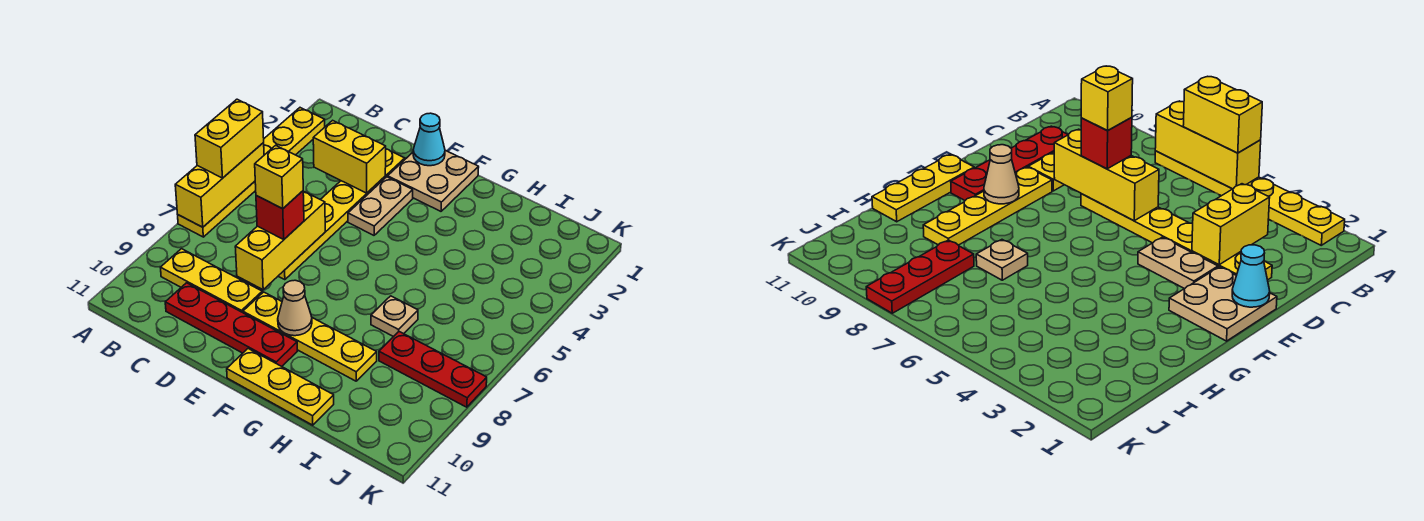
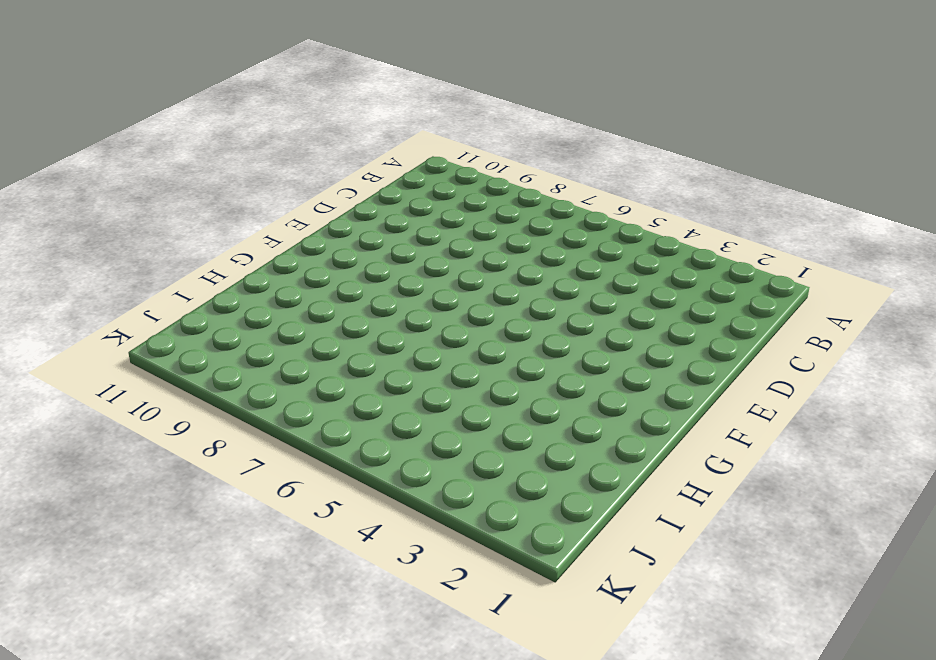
none -> yellow plate A2:A7 level 1
none -> yellow plate B9:D9 level 1
none -> red plate C10:F10 level 1

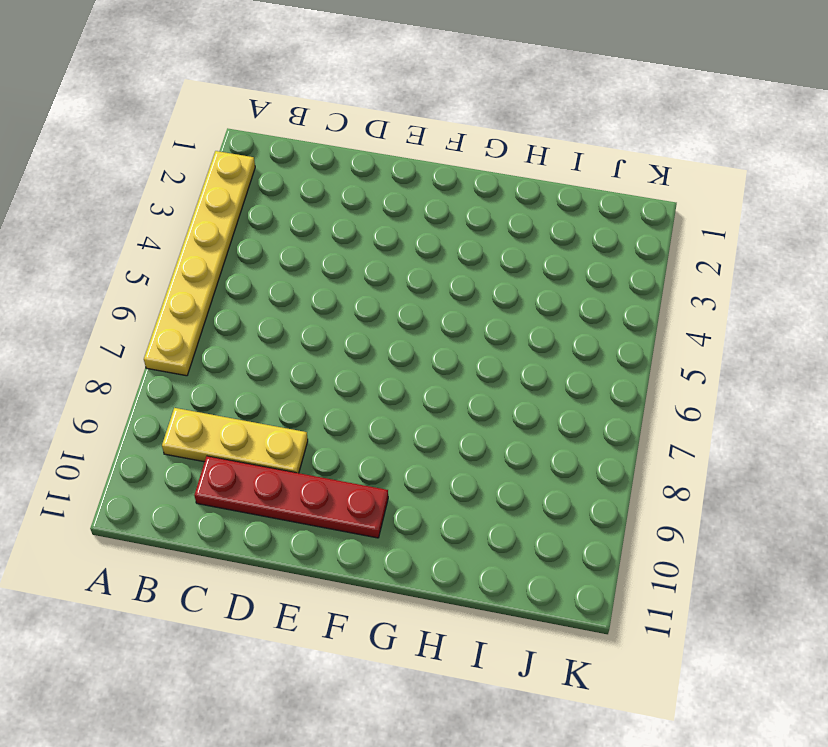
none -> yellow plate D2:D7 level 1
none -> tan plate E1:F2 level 1
none -> tan plate E3:E4 level 1

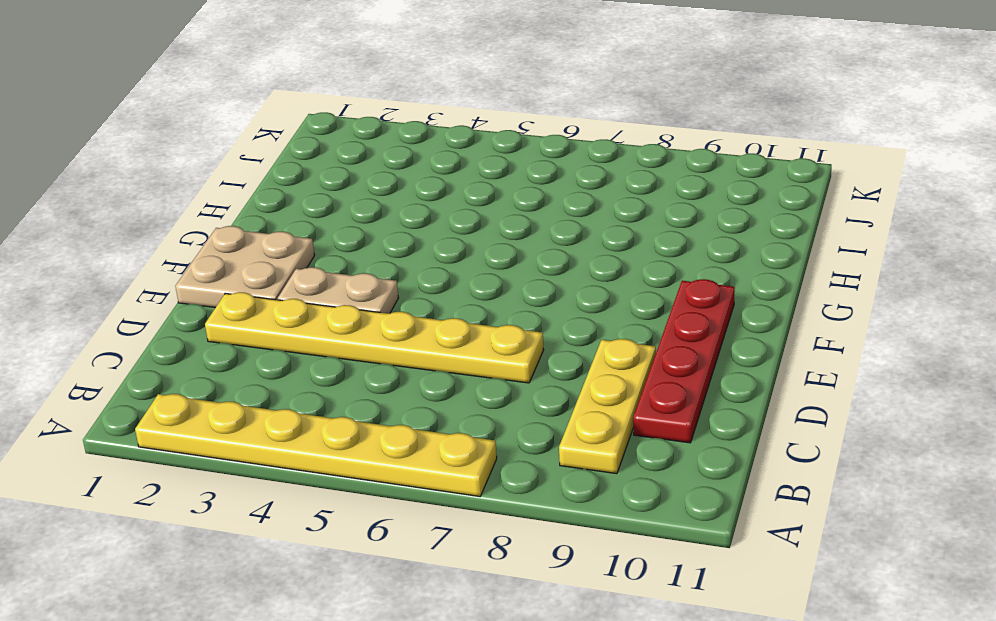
none -> yellow plate E9:H9 level 1
none -> yellow plate F11:H11 level 1
none -> tan plate H7 level 1

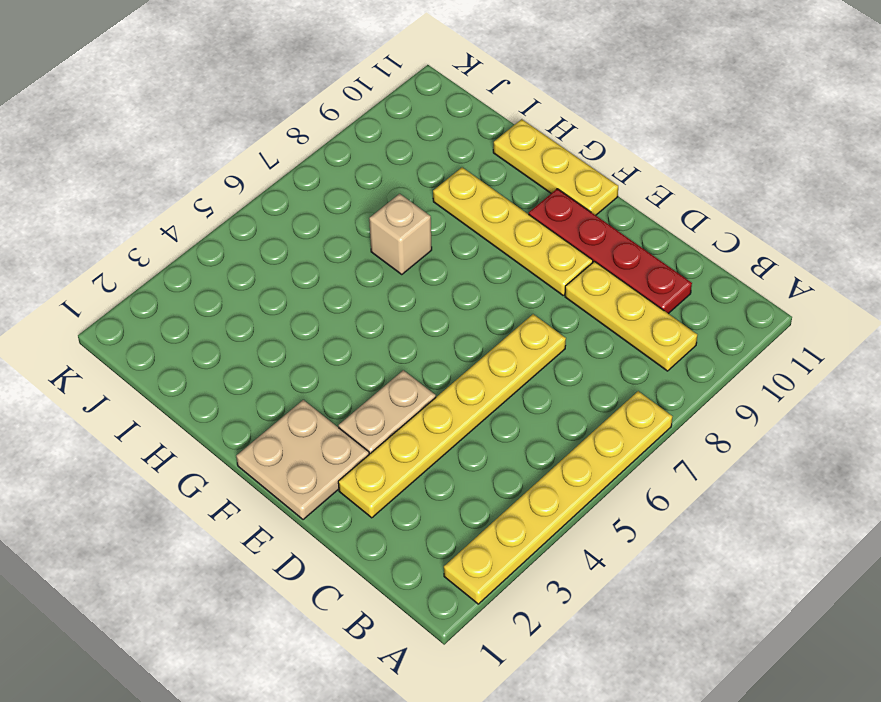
tan brick H7 level 1 -> tan plate H7 level 1
none -> red plate I8:K8 level 1
none -> yellow brick A5:A7 level 2
none -> yellow brick C3:D3 level 2

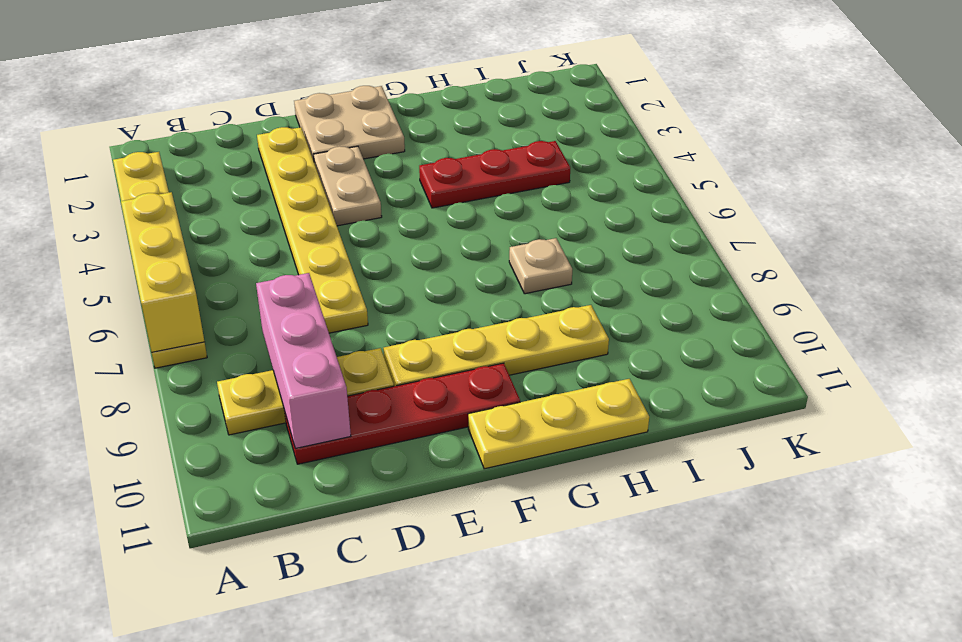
pink brick C8:C10 level 2 -> none
red plate G4:I4 level 1 -> red plate I8:K8 level 1
none -> yellow brick C3:D3 level 2
none -> yellow brick D6:D8 level 2
none -> cyan cone E1 level 2

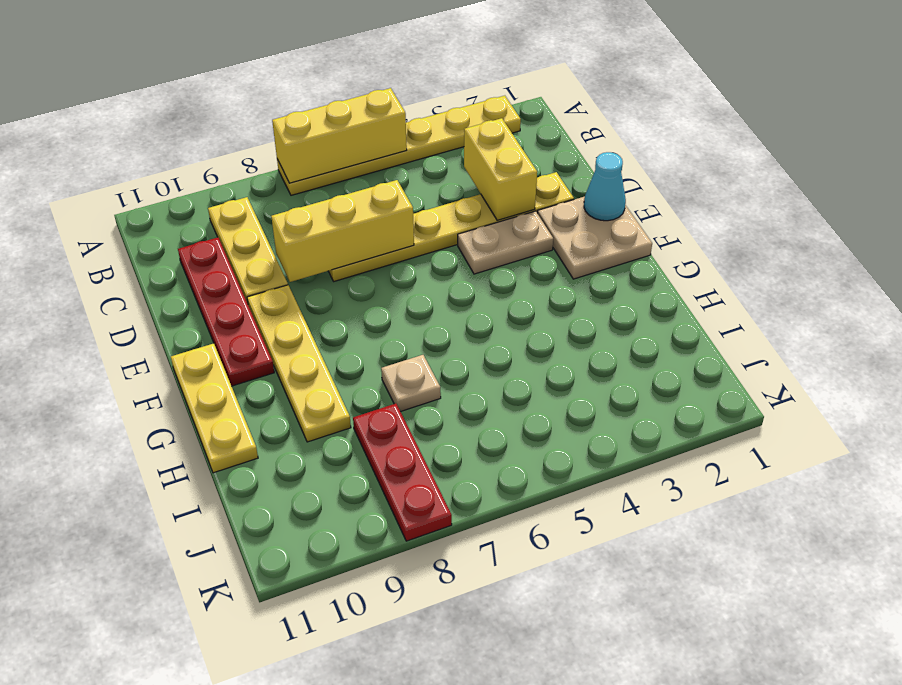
none -> tan cone F9 level 2
none -> yellow brick A5:A6 level 3
none -> red brick D7 level 3

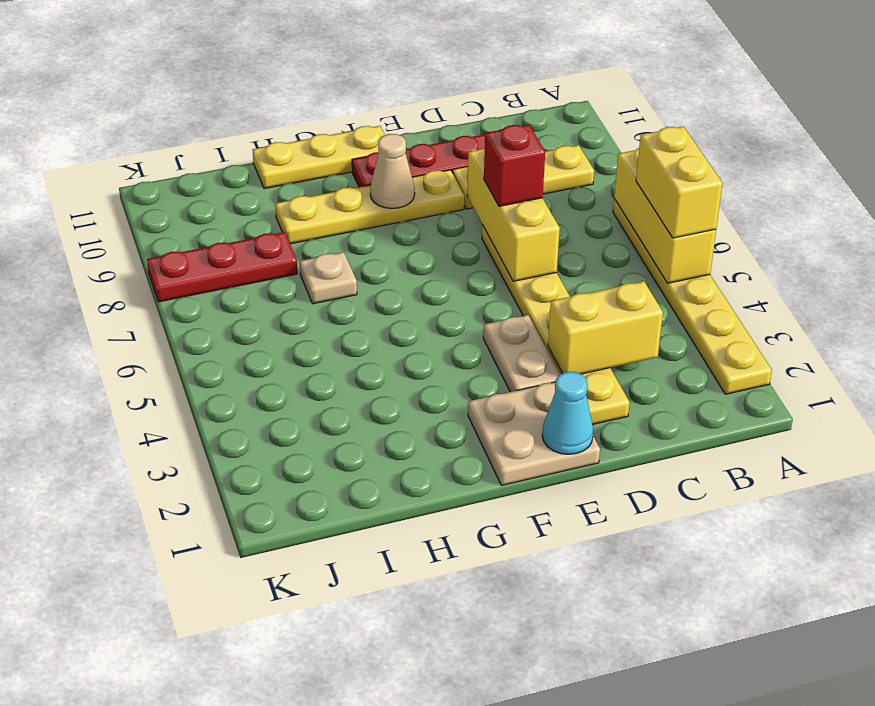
none -> yellow brick D7 level 4

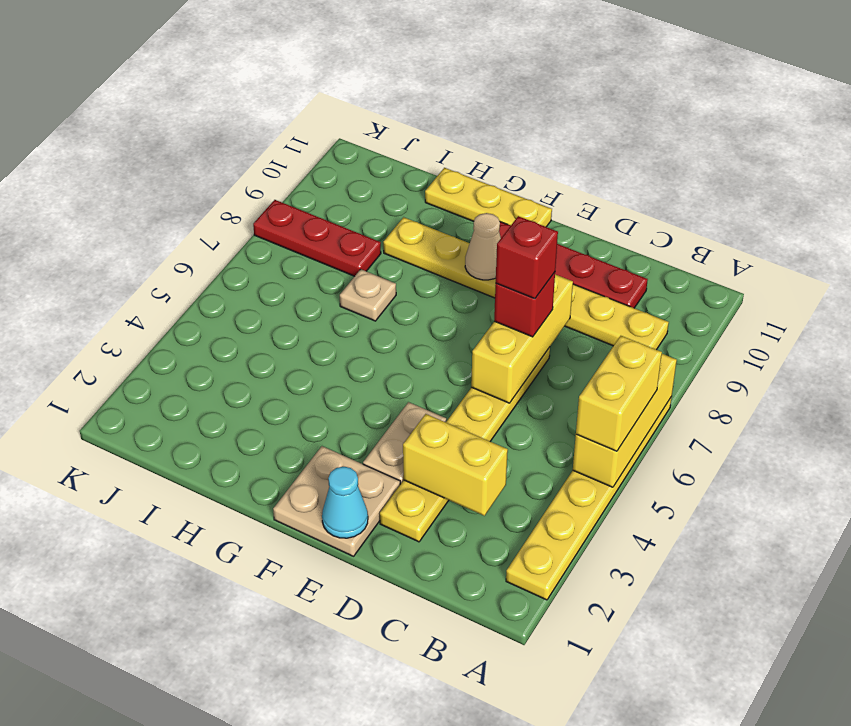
red brick D7 level 4 -> yellow brick D7 level 4

